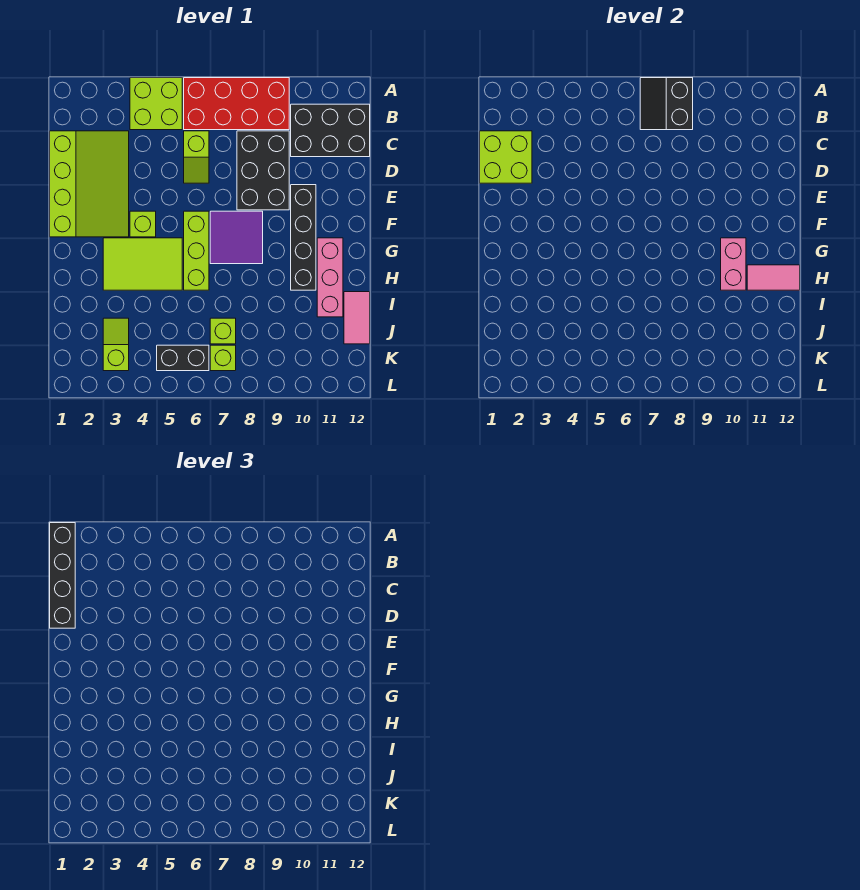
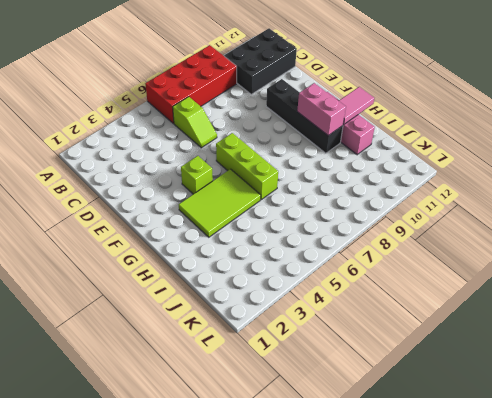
none -> lime brick A4:B5 level 1
none -> lime slope C1:F3 level 1 top 1
none -> black brick C8:E9 level 1

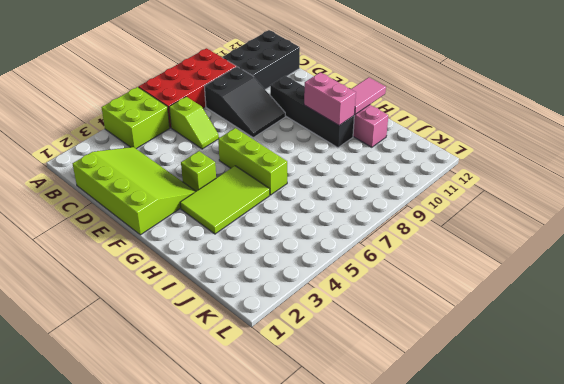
black slope C8:E9 level 1 top C -> black brick C8:E9 level 1
none -> purple tile F7:G8 level 1
none -> pink tile I12:J12 level 1
none -> lime slope J3:K3 level 1 top K

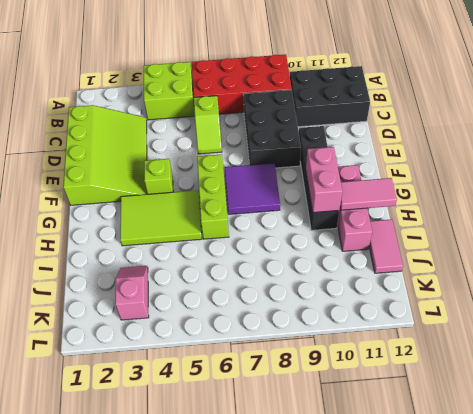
pink slope J3:K3 level 1 top K -> lime slope J3:K3 level 1 top K
none -> lime brick J7 level 1
none -> black brick K5:K6 level 1
none -> lime brick K7 level 1

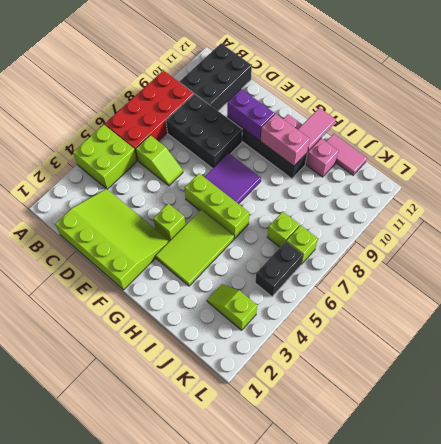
purple brick E10:F10 level 2 -> none
none -> black slope A7:B8 level 2 top 8
none -> lime brick C1:D2 level 2
none -> black brick A1:D1 level 3

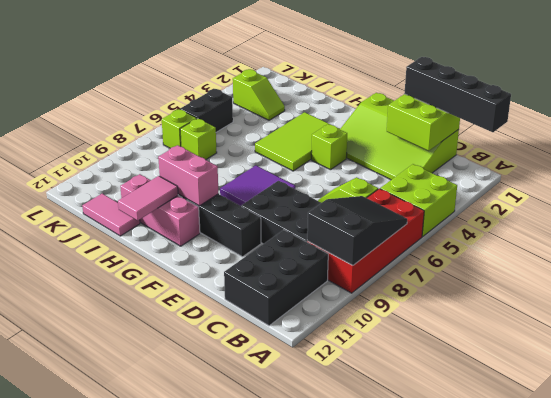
black slope A7:B9 level 2 top 9 -> black slope A7:B8 level 2 top 8
none -> lime brick F6:H6 level 1

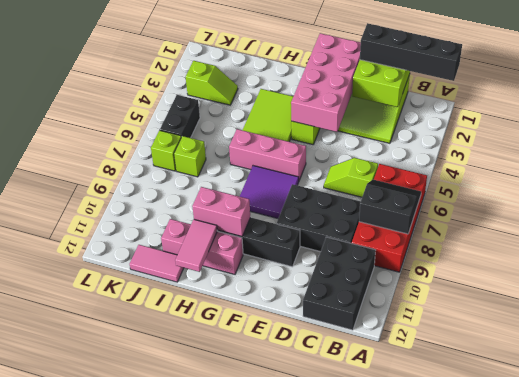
pink brick E1:F4 level 2 -> none
pink brick F6:H6 level 1 -> lime brick F6:H6 level 1
none -> lime brick A4:B5 level 1

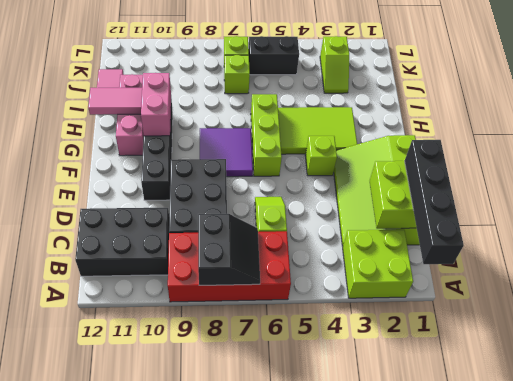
lime brick A2:B3 level 1 -> lime brick A4:B5 level 1

